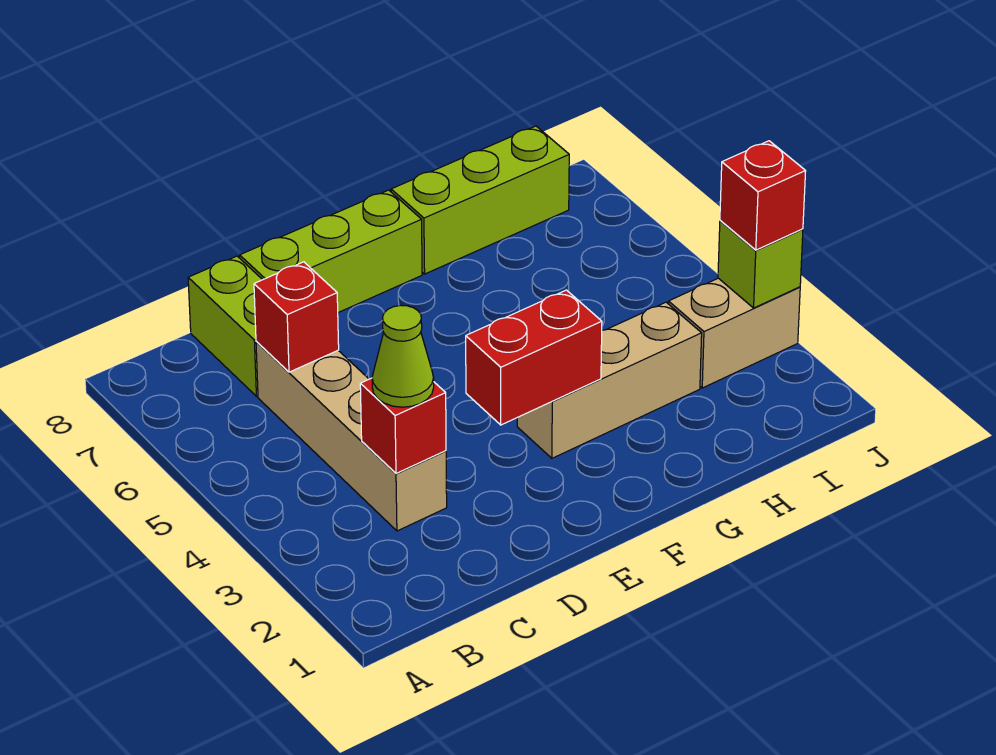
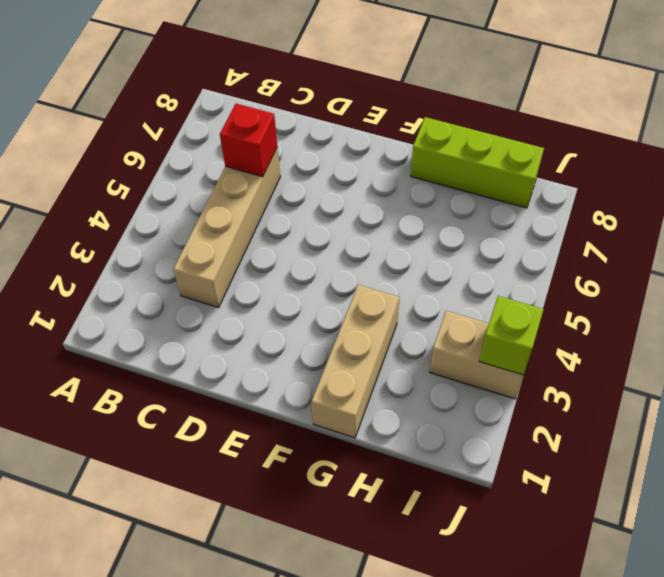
tan brick G1:G3 level 1 -> tan brick F3:H3 level 1
none -> lime brick C7:C8 level 1
none -> lime brick D8:F8 level 1
none -> red brick C3 level 2

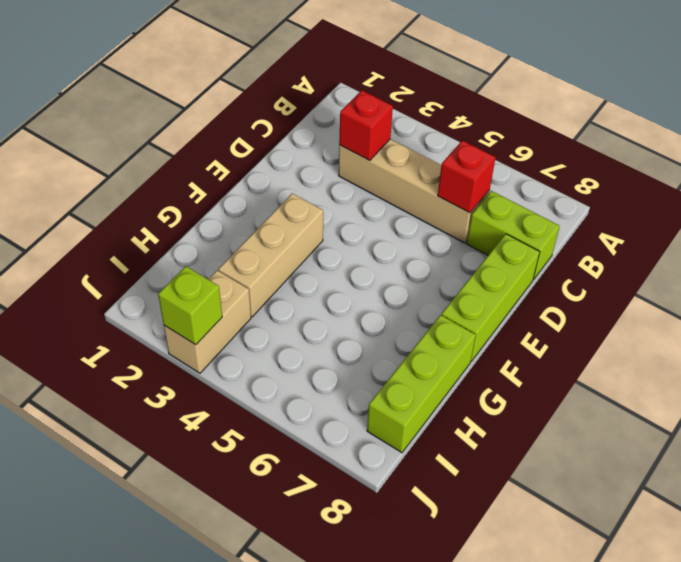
none -> red brick E3:F3 level 2
none -> lime cone C3 level 3
none -> red brick J3 level 3

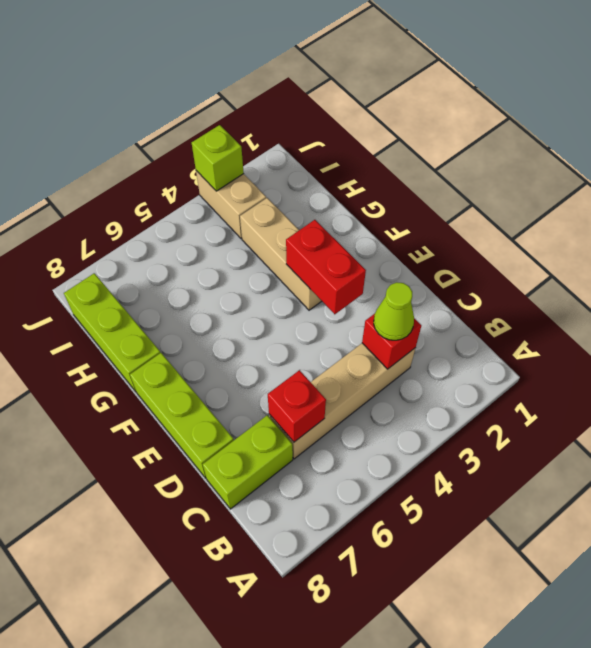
none -> red brick J3 level 3

